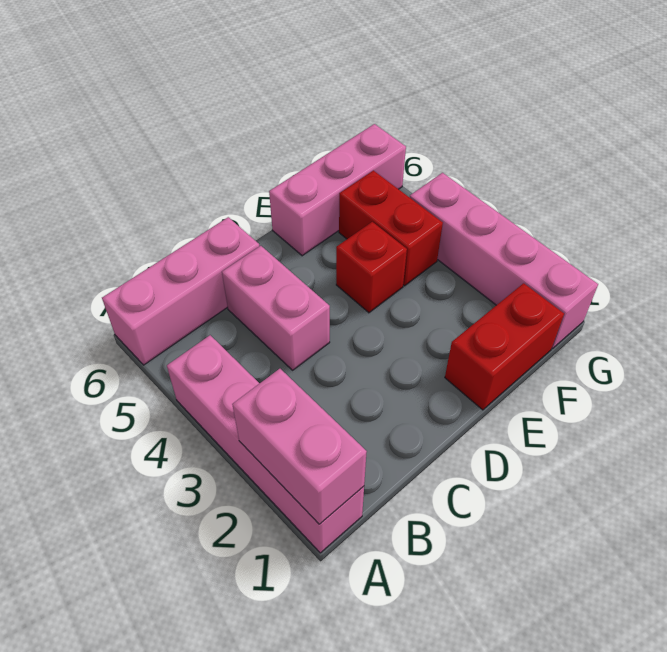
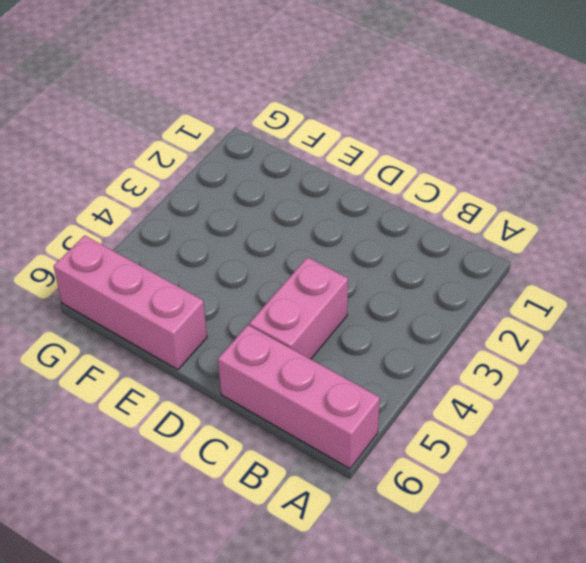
none -> pink brick A1:A4 level 1
none -> red brick E1:F1 level 1

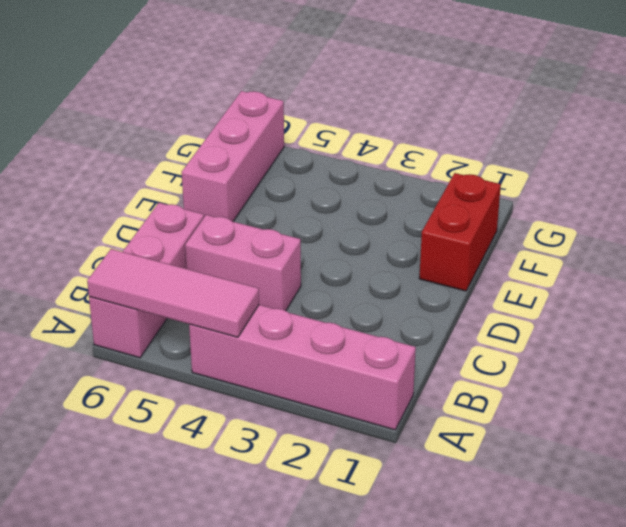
pink tile A4:A6 level 2 -> none
none -> red brick E4 level 1
none -> red brick F4:F5 level 1

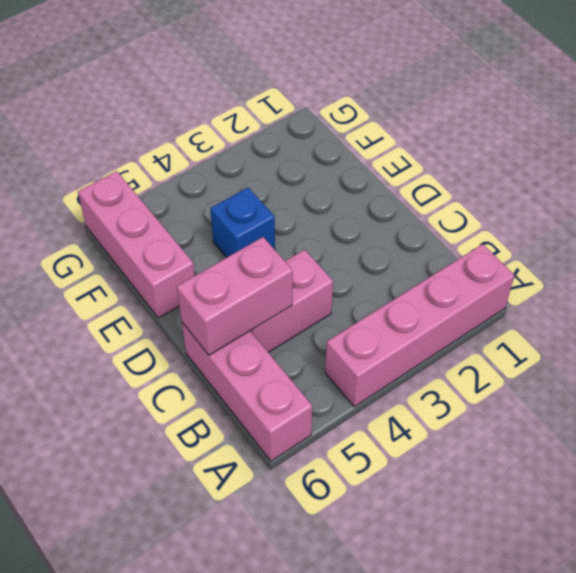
pink brick C5:C6 level 2 -> pink brick A1:A2 level 2
blue brick E4 level 1 -> red brick E4 level 1
none -> red brick E1:F1 level 1
none -> red brick F4:F5 level 1

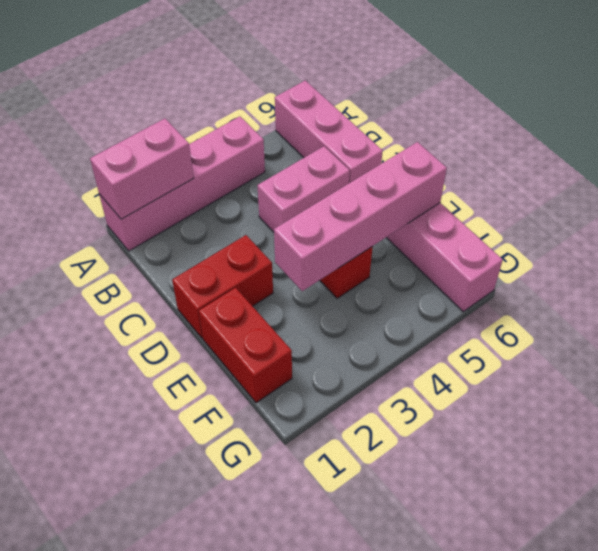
red brick D1:D2 level 1 -> red brick F4:F5 level 1
pink brick E3:E6 level 2 -> pink brick G1:G4 level 1

